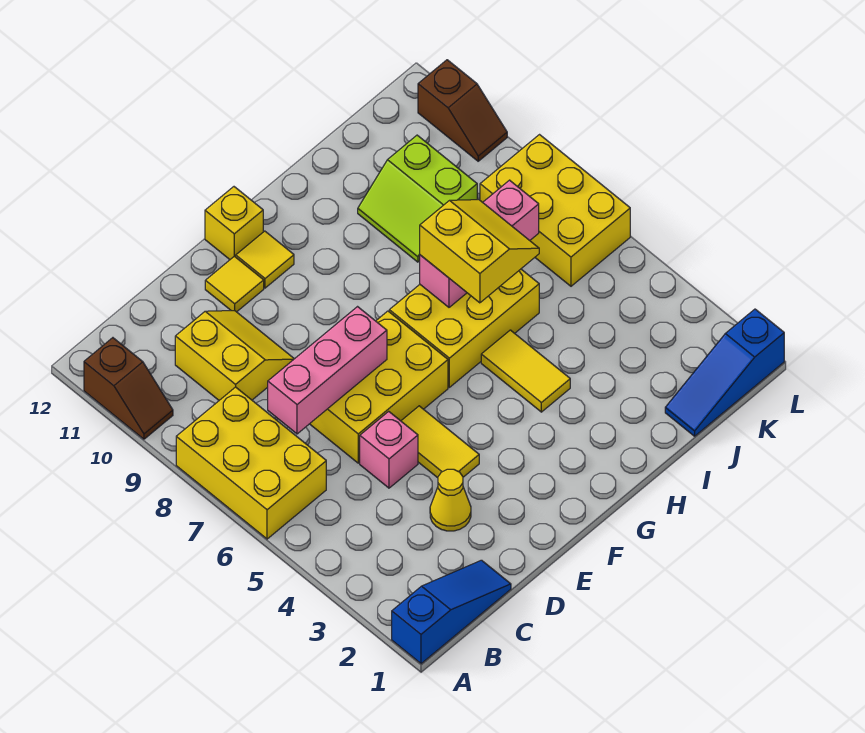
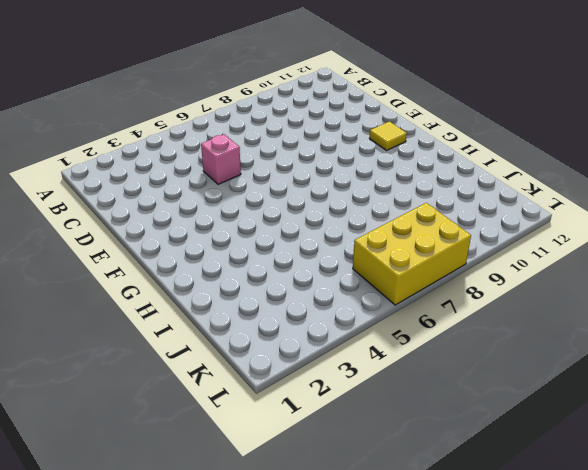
none -> blue slope A1:C1 level 1 top A
none -> yellow brick A6:B8 level 1
none -> brown slope A10:A11 level 1 top 11

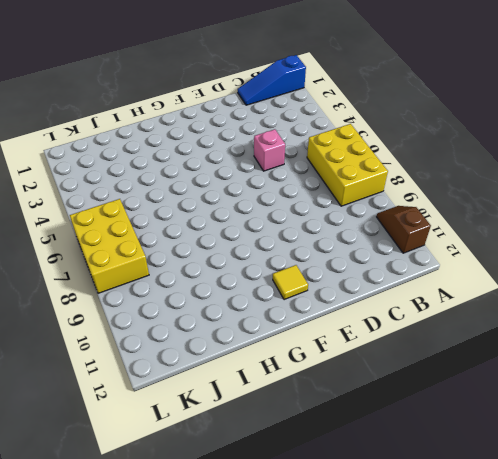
none -> yellow slope C9:D10 level 1 top C
none -> yellow cone D3 level 1
none -> yellow brick D6:F7 level 1

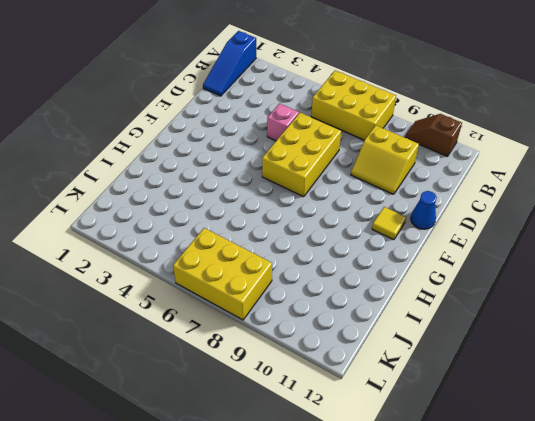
blue cone E12 level 1 -> none
none -> yellow cone D3 level 1
none -> yellow tile E4:E5 level 1
none -> yellow tile E11 level 1

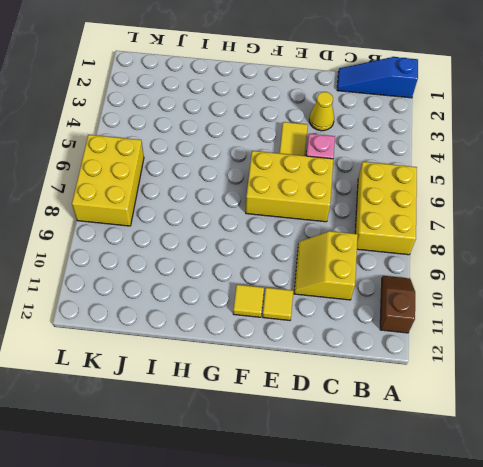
none -> yellow brick F12 level 1
none -> yellow brick G6:I7 level 1
none -> yellow tile H4:H5 level 1

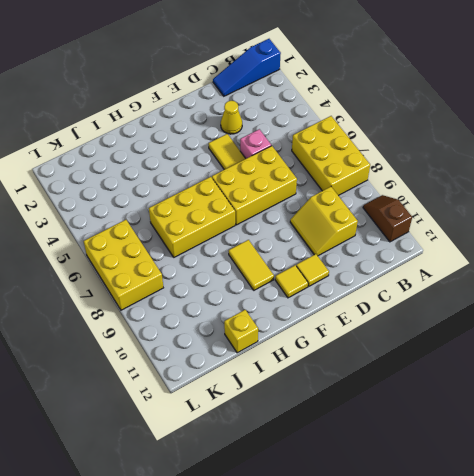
yellow tile G9:G10 level 1 -> yellow tile H4:H5 level 1
yellow brick I12 level 1 -> yellow brick F12 level 1
none -> lime slope I9:J10 level 1 top J
none -> blue slope J1:L1 level 1 top L
none -> brown slope L10:L11 level 1 top 11

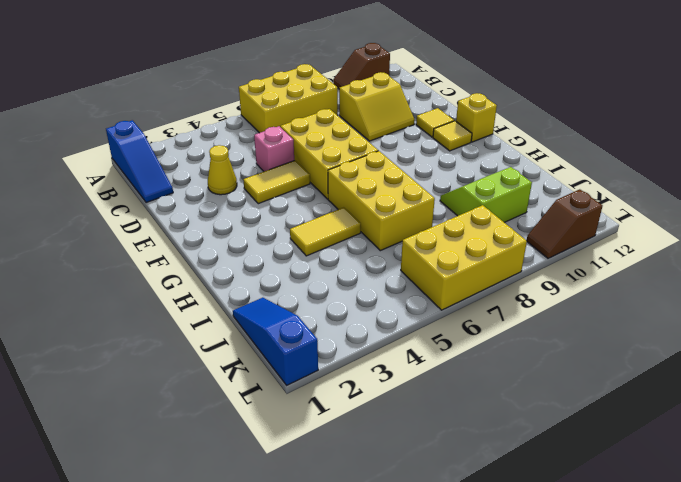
none -> pink brick C7:E7 level 2
none -> pink brick H7:J7 level 2
none -> yellow slope H6:I7 level 3 top H

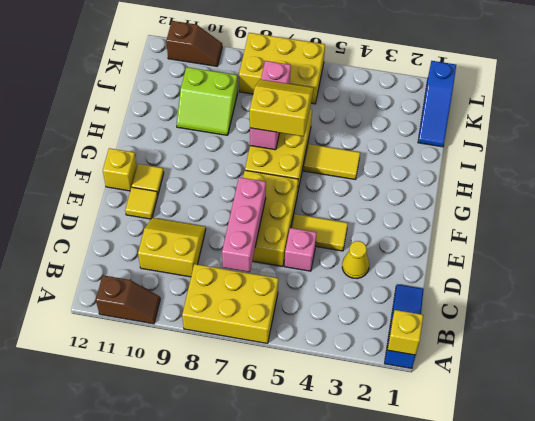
yellow brick A1 level 2 -> none

